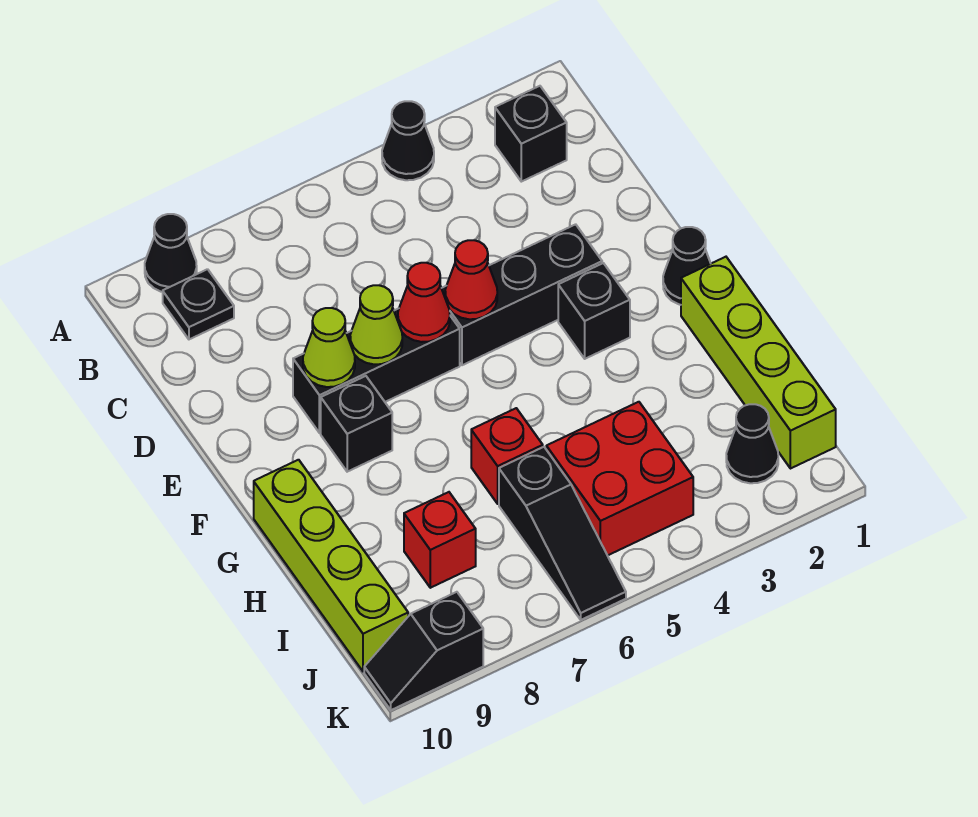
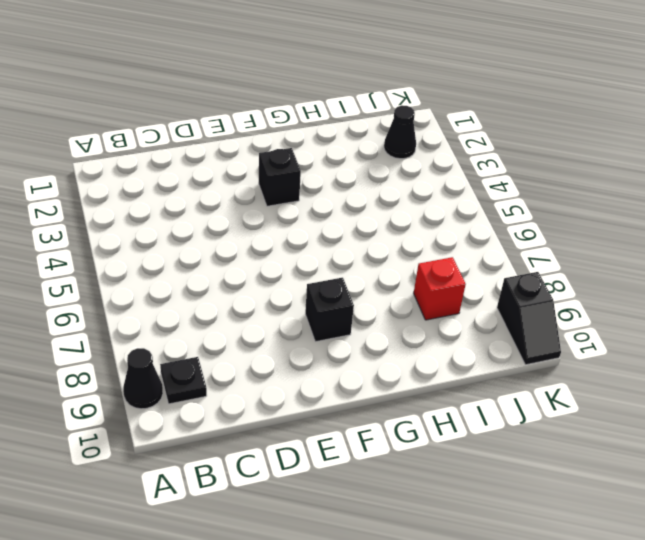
none -> black cone A4 level 1
none -> black brick B2 level 1
none -> black brick E3:E5 level 1

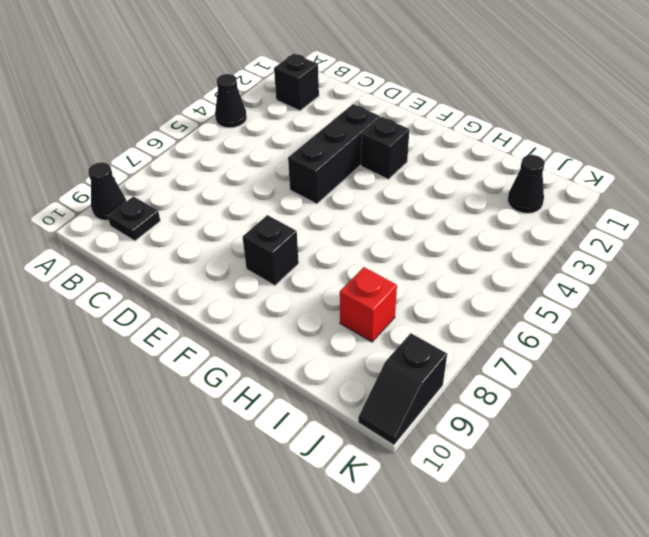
none -> black brick E6:E8 level 1
none -> black cone F1 level 1
none -> lime brick G1:J1 level 1

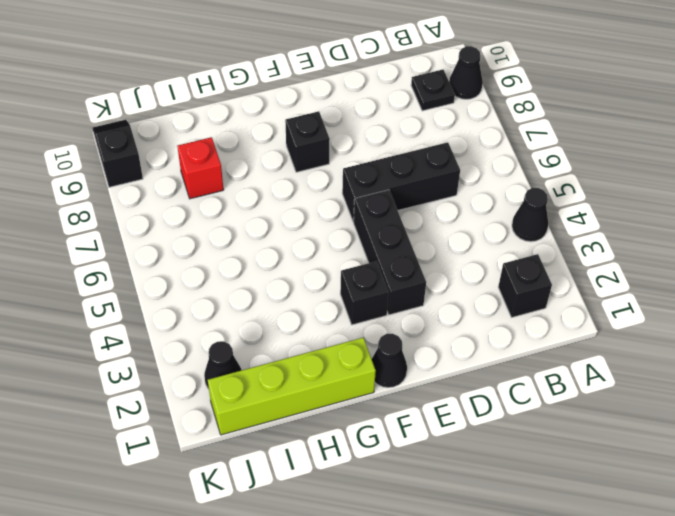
black brick C6:E6 level 1 -> black brick E6:E8 level 1
none -> lime brick G10:J10 level 1
none -> red brick H6 level 1
none -> red brick I4:J5 level 1

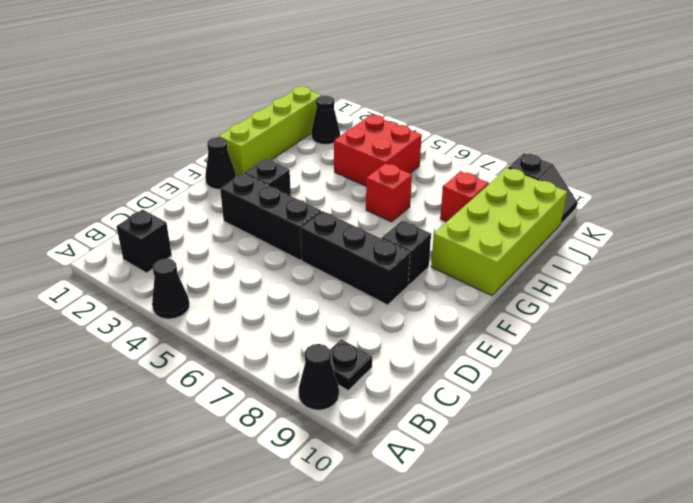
lime brick G9:J10 level 1 -> lime brick G10:J10 level 1
none -> black slope I6:K6 level 1 top I
none -> red cone E5 level 2
none -> red cone E6 level 2

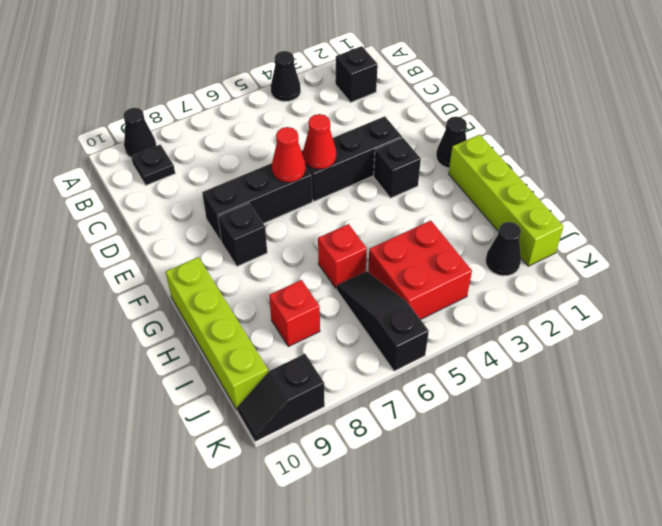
black slope I6:K6 level 1 top K -> black slope I6:K6 level 1 top I
none -> lime cone E7 level 2
none -> lime cone E8 level 2

